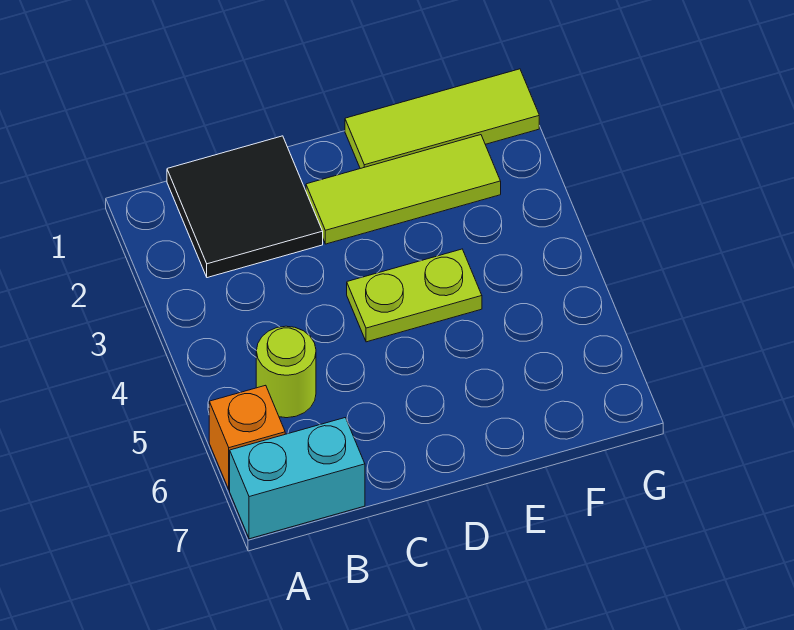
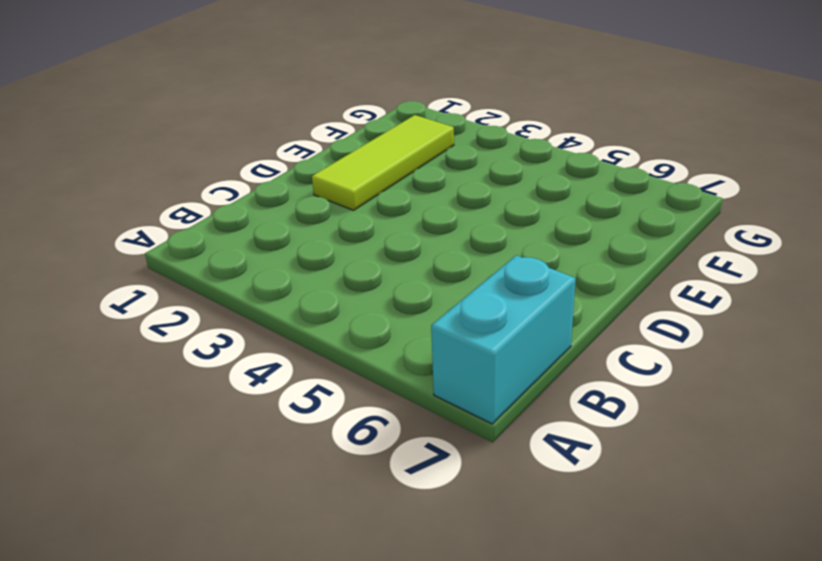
none -> orange brick A6 level 1
none -> black tile B1:C2 level 1

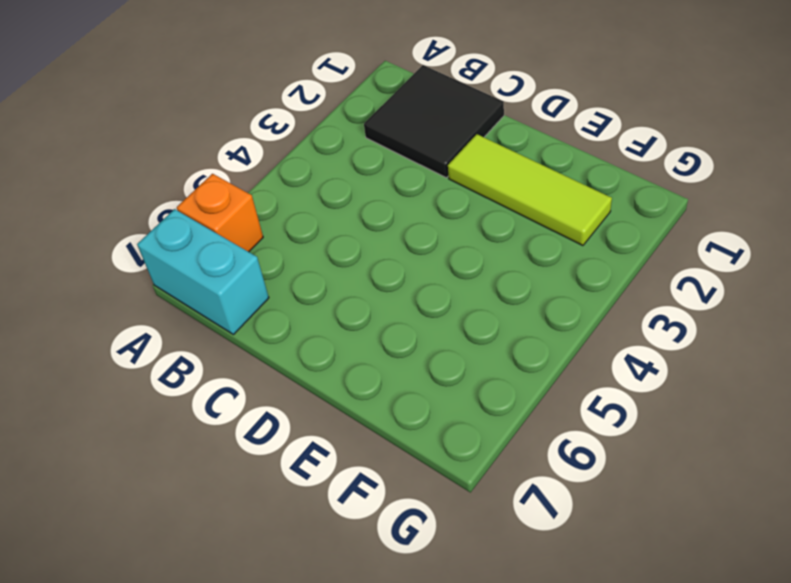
none -> lime round brick B5 level 1
none -> lime plate D4:E4 level 1

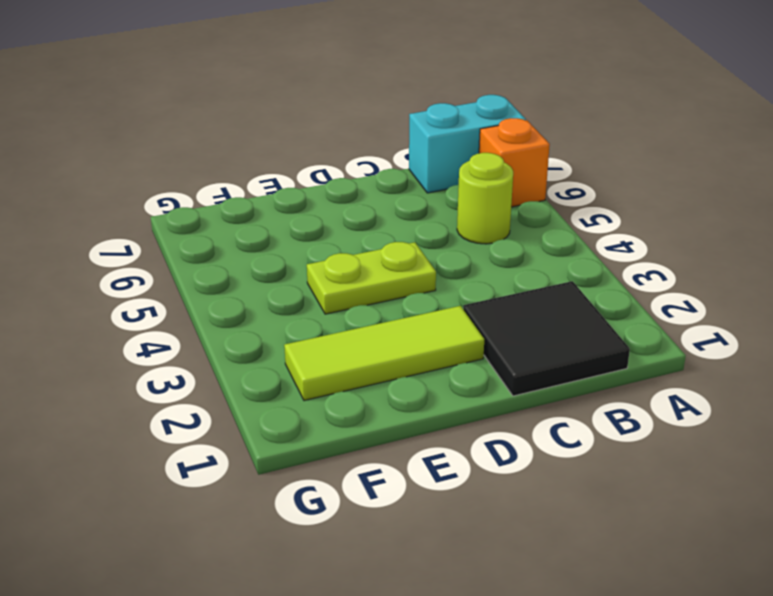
none -> lime tile E1:G1 level 1

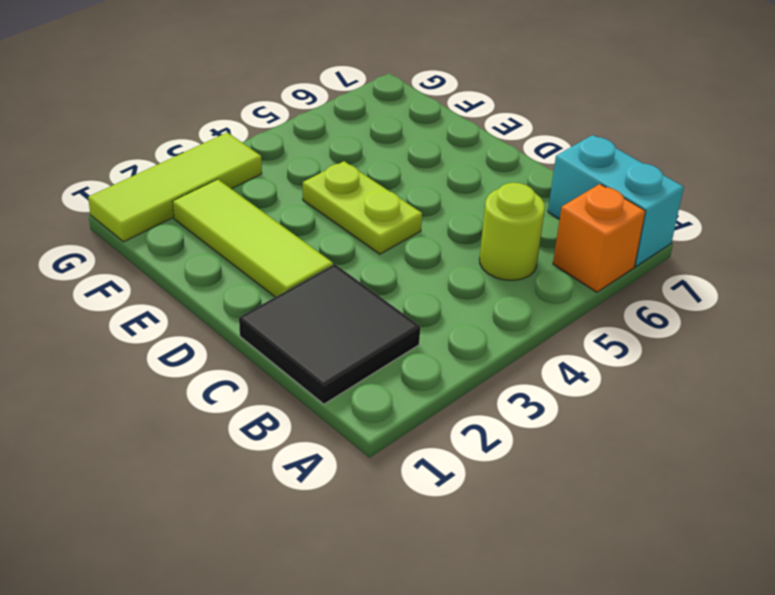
lime tile G1:G3 level 1 -> lime tile E1:G1 level 1

